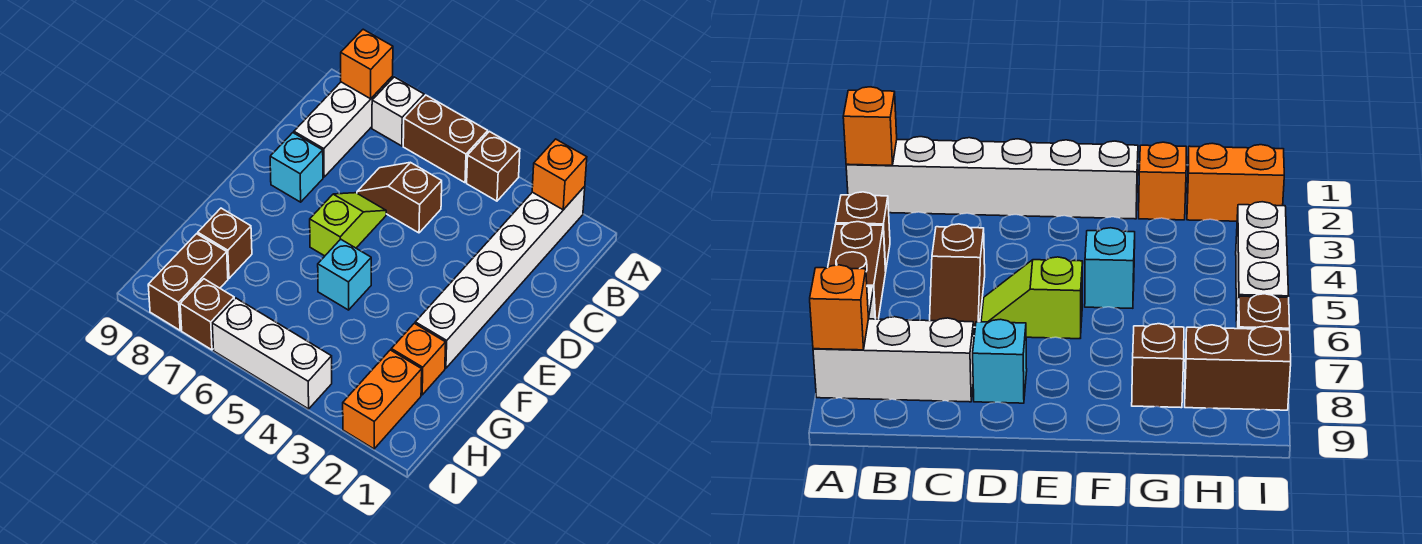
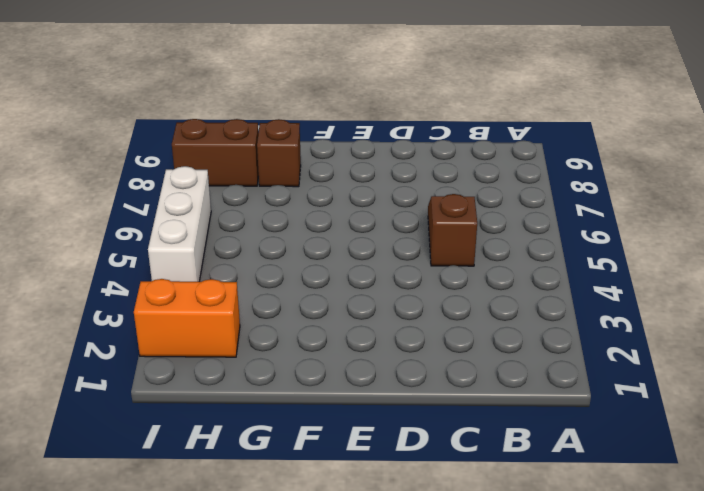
none -> white brick A2:F2 level 1
none -> brown brick A4 level 1
none -> brown brick A5:A6 level 1

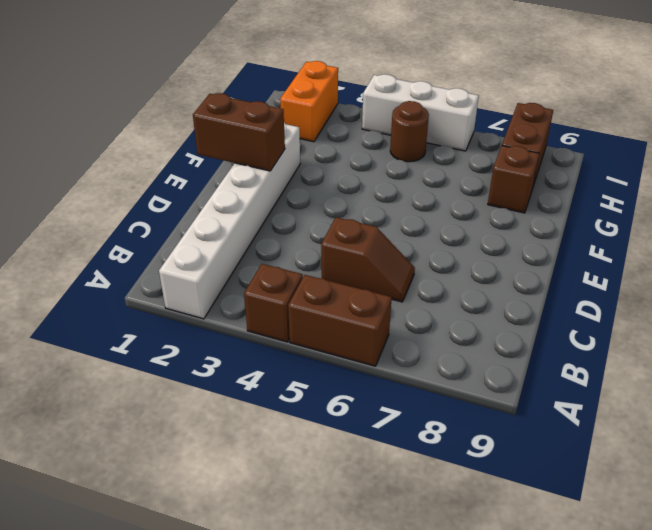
brown brick E1:E2 level 2 -> none
brown round brick H5 level 1 -> none
none -> white brick A7 level 1
none -> white brick A8:C8 level 1
none -> lime slope D6:E6 level 1 top E

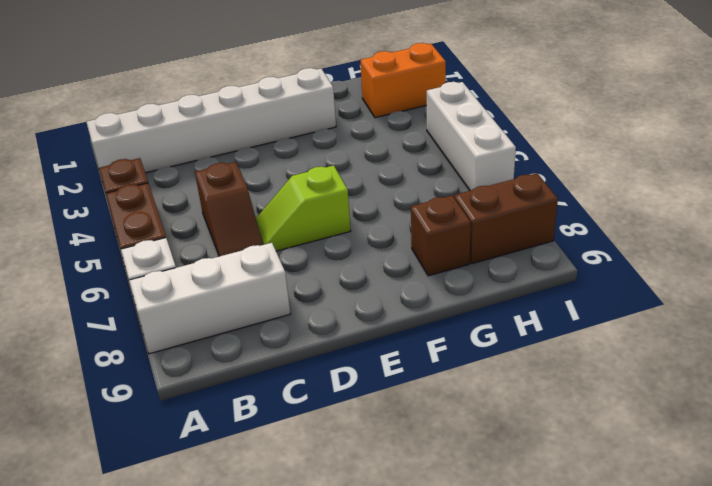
none -> cyan brick D8 level 1
none -> cyan brick F5 level 1
none -> orange brick G2 level 1

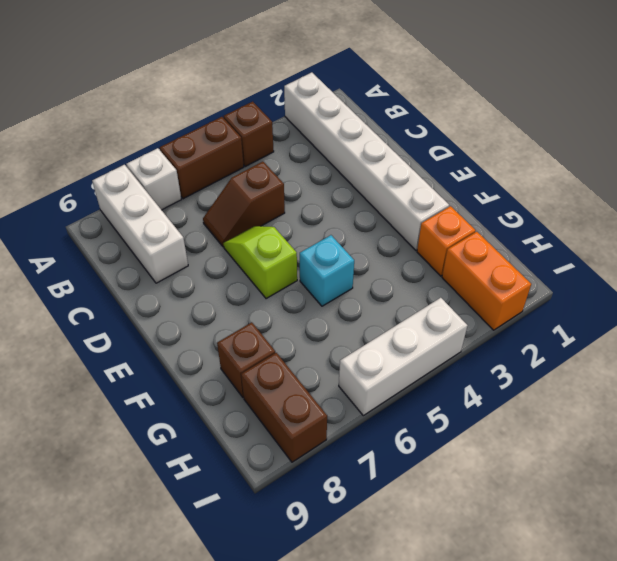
none -> cyan brick D8 level 1
none -> brown brick I7 level 1
none -> orange brick A2 level 2

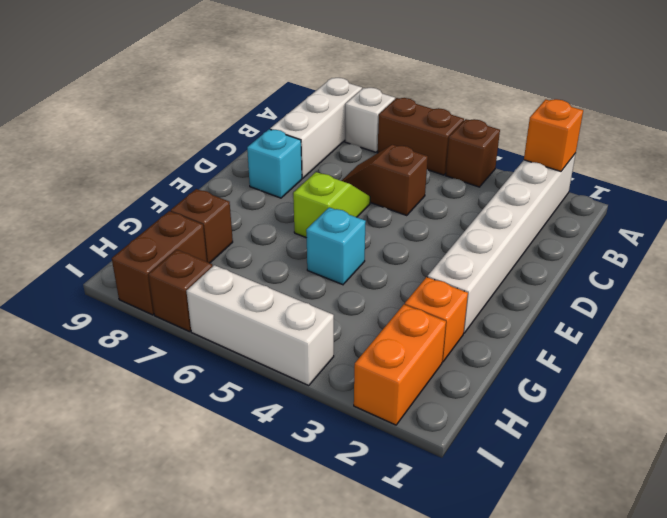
none -> orange brick A8 level 2

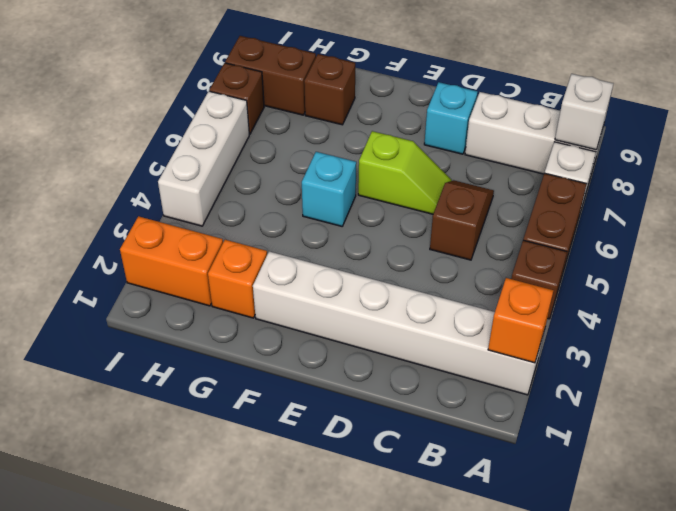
white brick A8 level 2 -> orange brick A8 level 2

